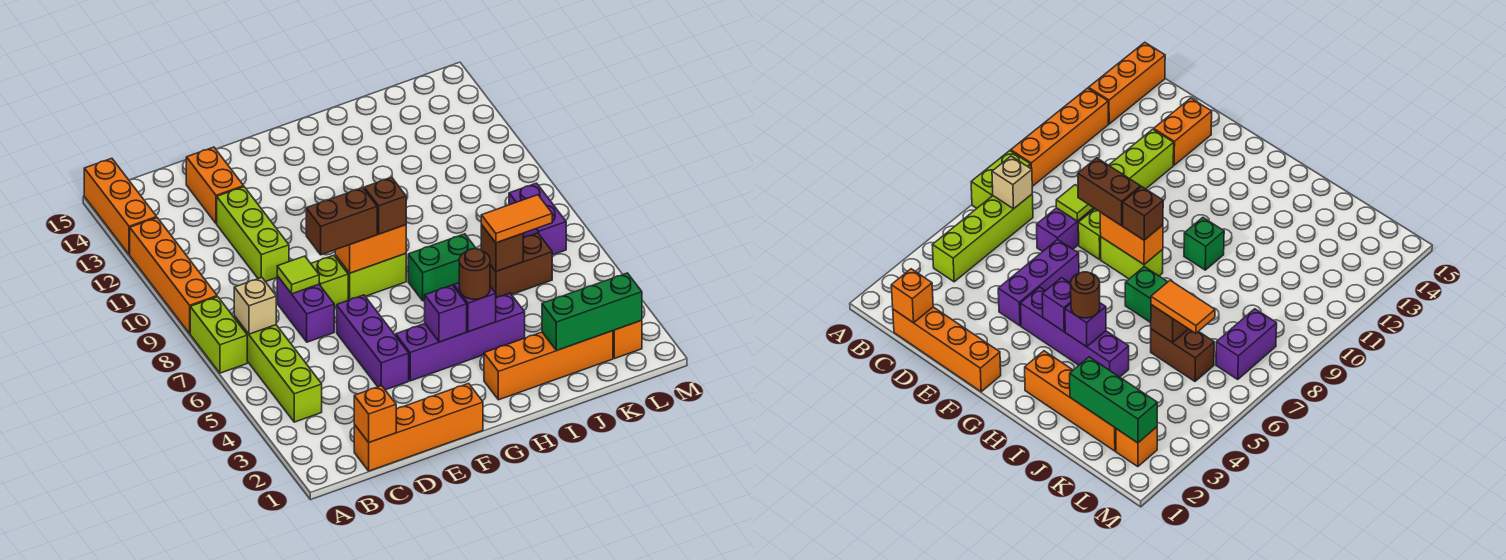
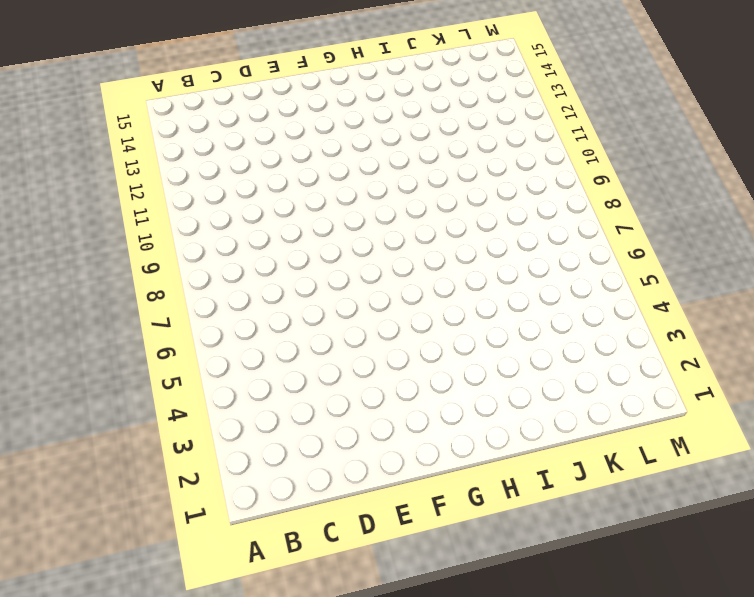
none -> lime brick A7:A8 level 1
none -> orange brick A9:A12 level 1
none -> orange brick A13:A15 level 1
none -> lime brick B4:B7 level 1

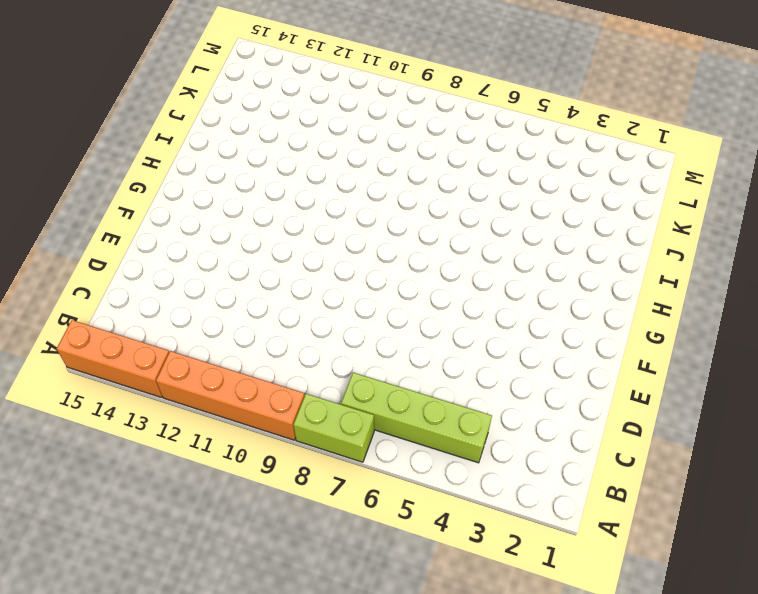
none -> orange brick C1:F1 level 1
none -> purple brick D7:D8 level 1
none -> lime brick D10:D12 level 1
none -> orange brick D13:D14 level 1

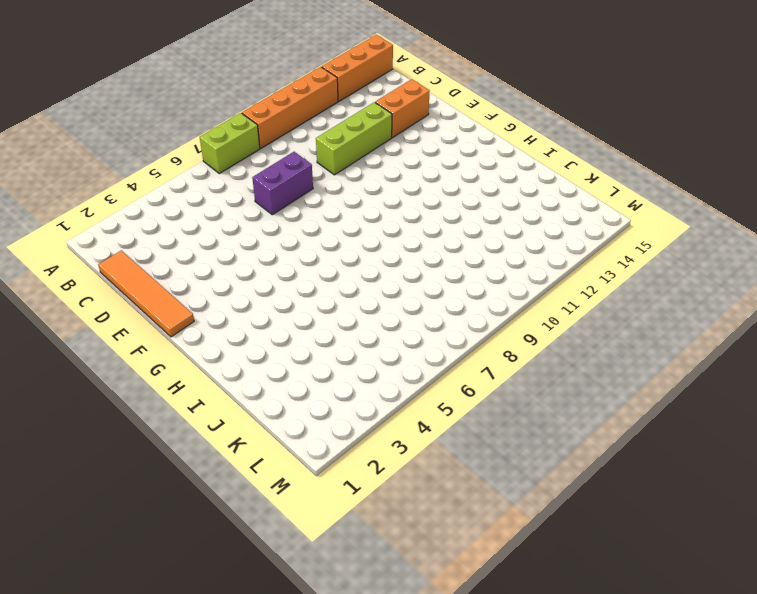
orange tile C1:F1 level 1 -> orange brick C1:F1 level 1
none -> lime brick B4:B7 level 1
none -> purple brick E4:E6 level 1
none -> lime brick E8 level 1
none -> purple brick F4:I4 level 1

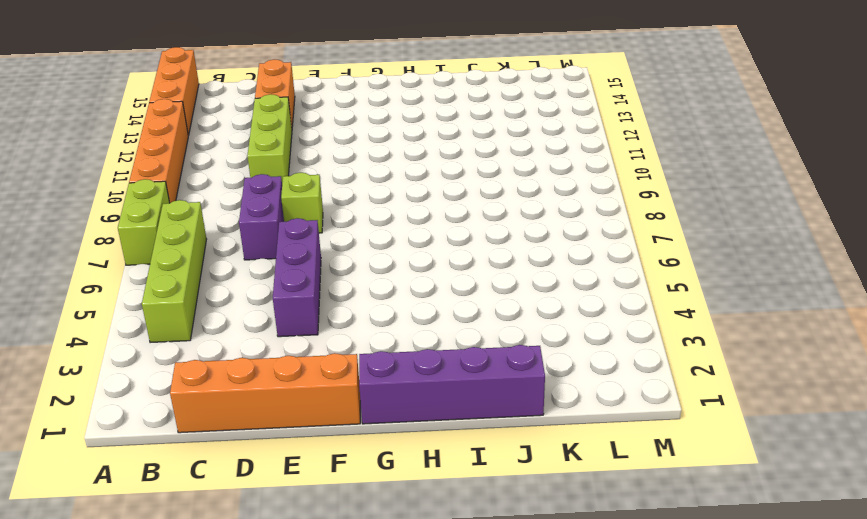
purple brick G1:J1 level 1 -> purple brick F4:I4 level 1
none -> lime brick F8:G8 level 1
none -> orange brick H2:K2 level 1
none -> green brick H7:I7 level 1
none -> green brick H10 level 1

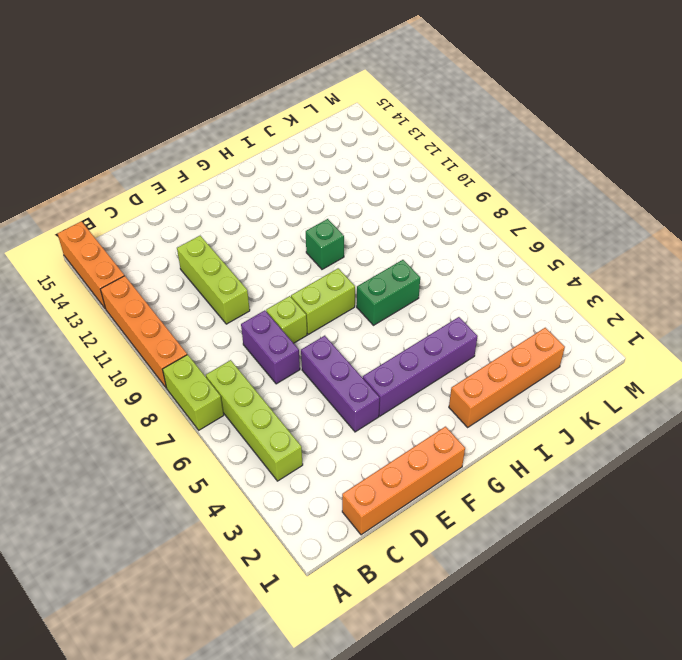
none -> orange brick D13:D14 level 1
none -> brown brick J6:K6 level 1
none -> orange brick L2 level 1
none -> purple brick L7:L8 level 1

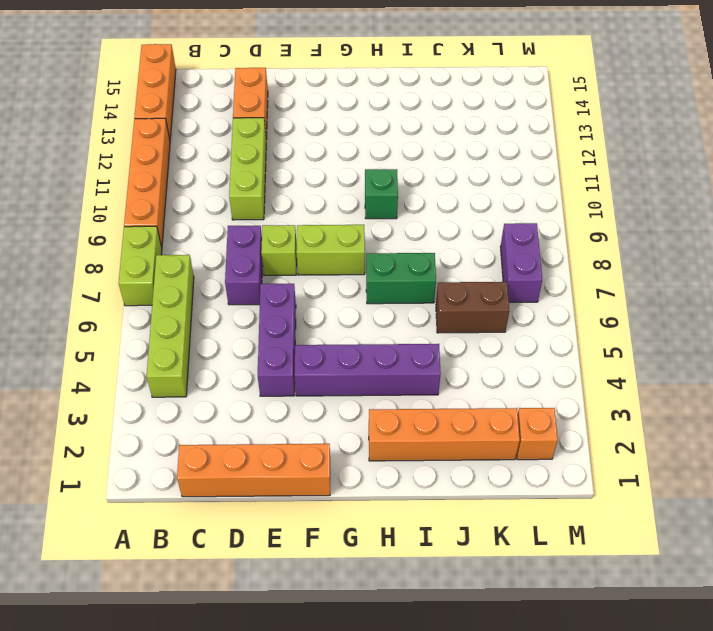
none -> tan brick B7 level 2
none -> orange brick C1 level 2
none -> lime tile D8 level 2
none -> orange brick F8:G8 level 2

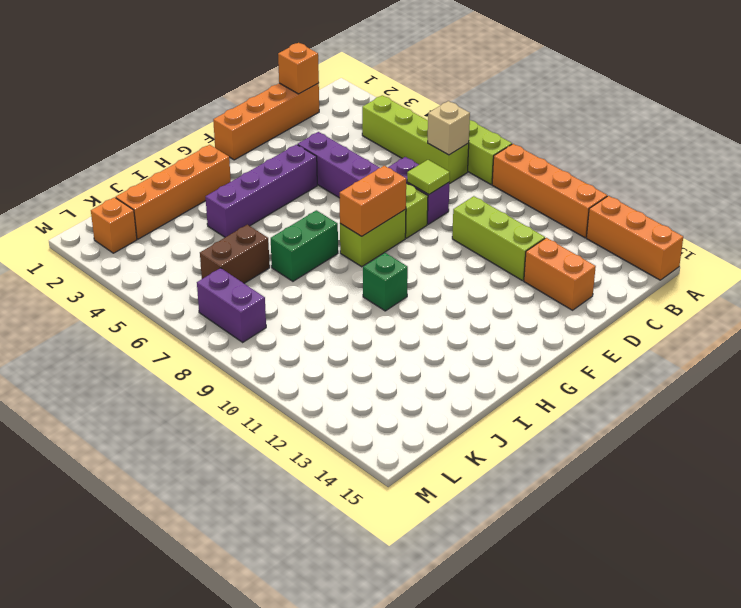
none -> purple brick G4 level 2
none -> purple brick H4 level 2
none -> green brick J2:L2 level 2
none -> brown brick J6 level 2

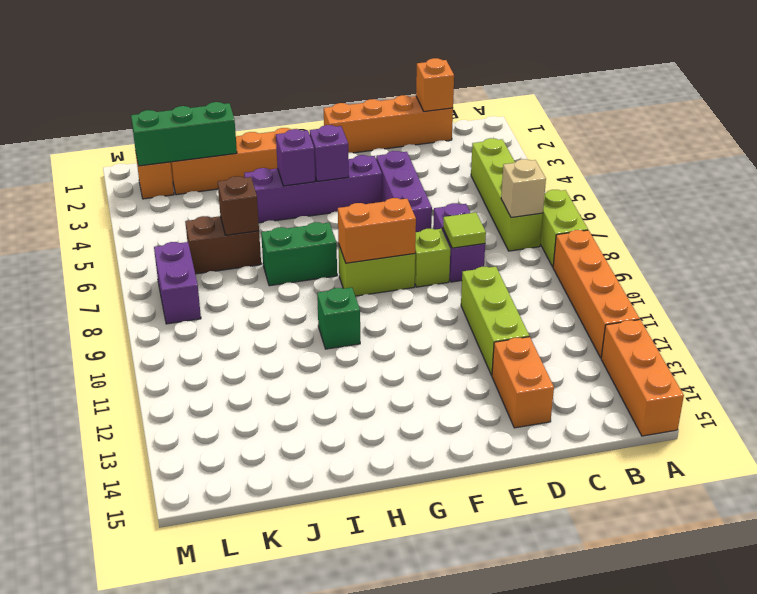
none -> brown brick E8:F8 level 3
none -> brown brick G8 level 3
none -> brown round brick H4 level 3
none -> orange tile J6:K6 level 3

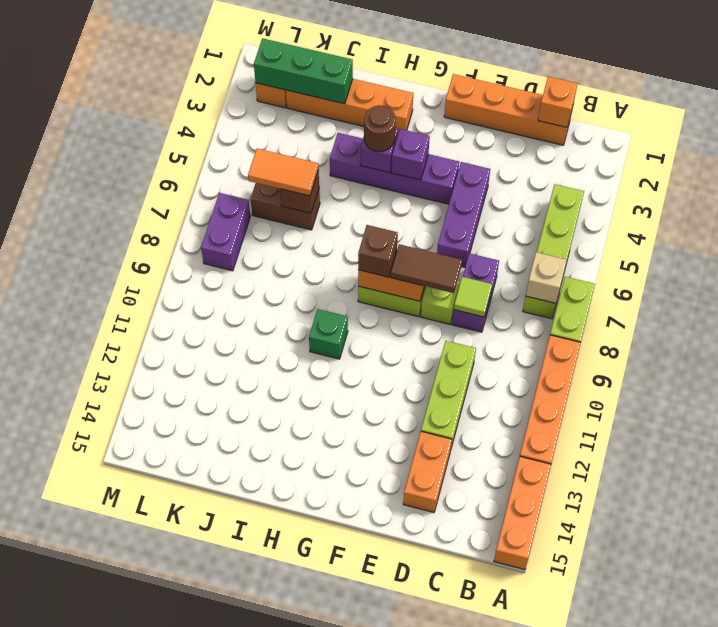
brown tile E8:F8 level 3 -> brown brick E8:F8 level 3
none -> green brick H7:I7 level 1

